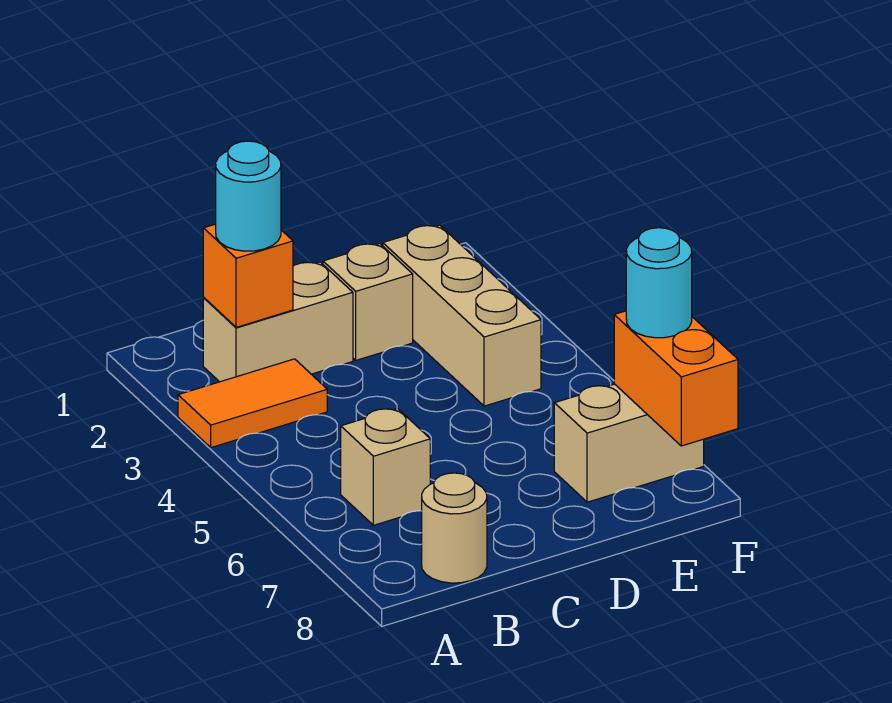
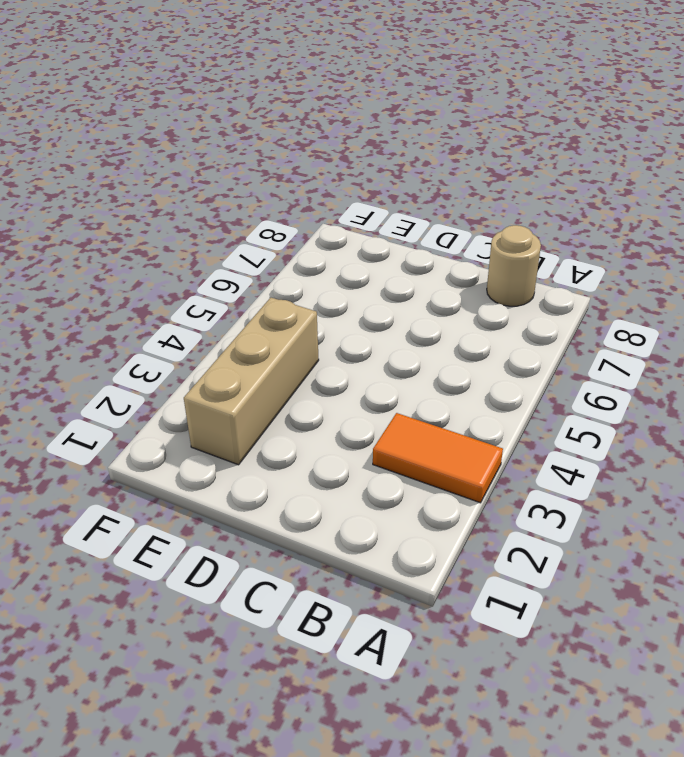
none -> tan brick B2:C2 level 1
none -> tan brick B6 level 1

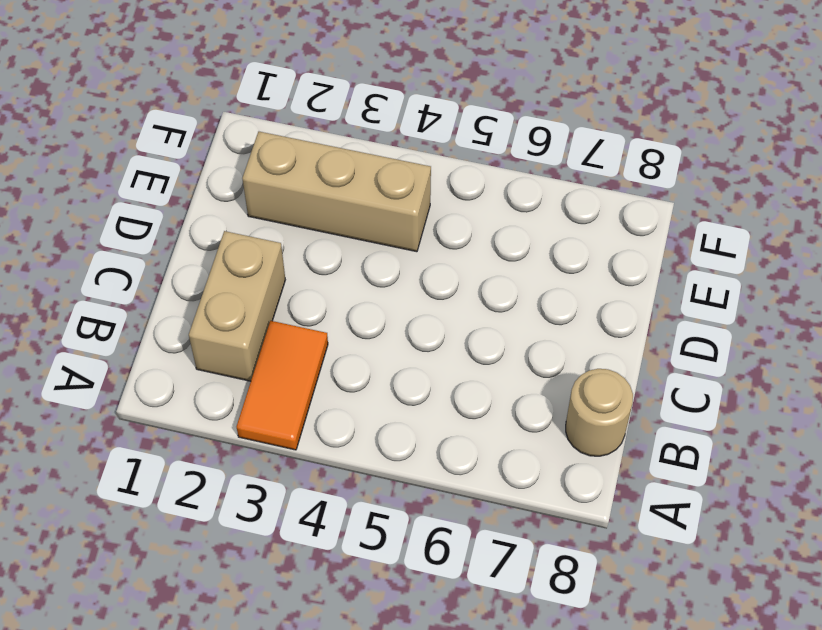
none -> tan brick B6 level 1
none -> tan brick D2 level 1

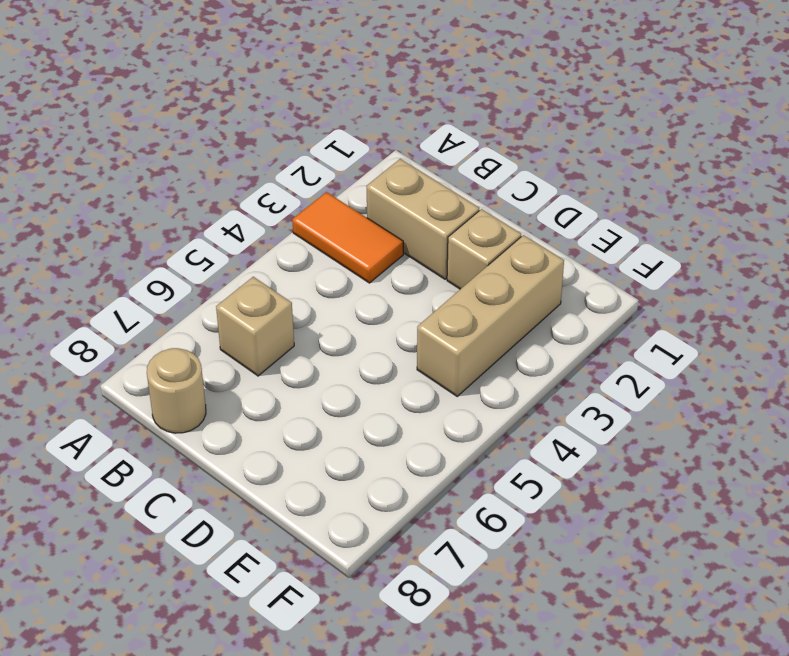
none -> tan brick E7:F7 level 1
none -> orange brick B2 level 2

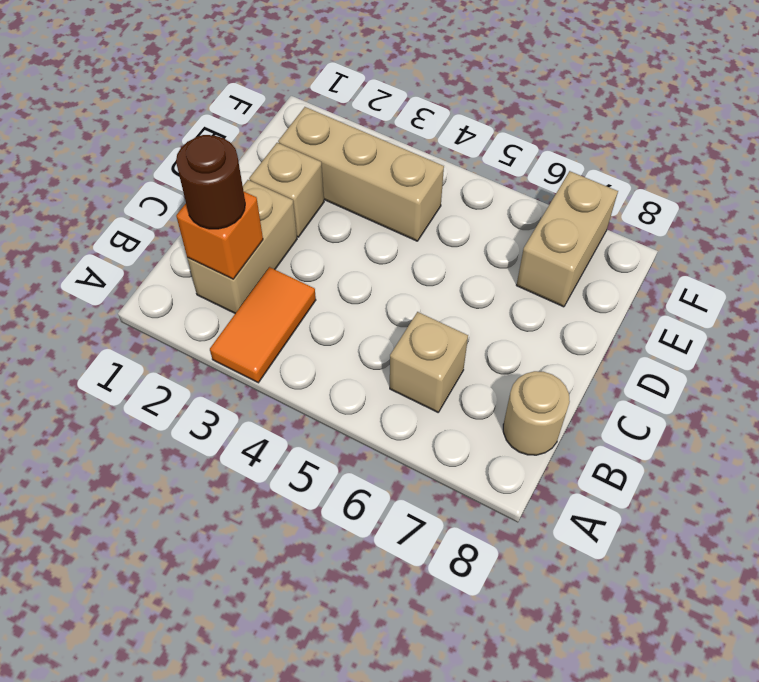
brown round brick B2 level 3 -> cyan round brick B2 level 3
none -> orange brick F7:F8 level 2
none -> cyan round brick F7 level 3

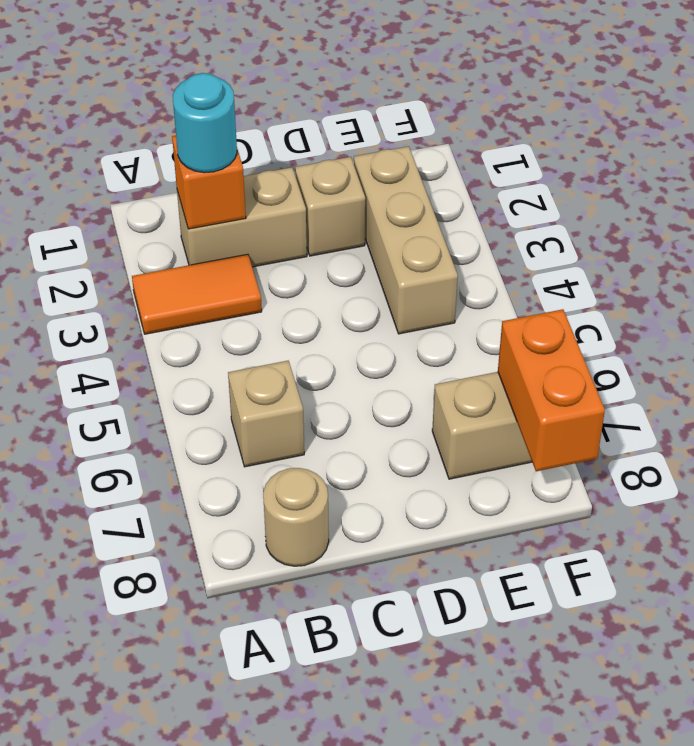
none -> cyan round brick F7 level 3

